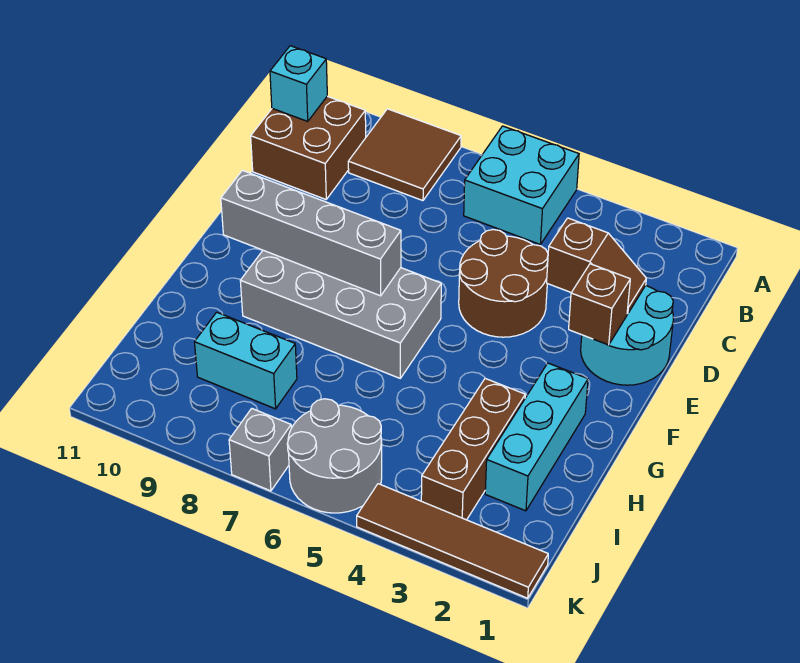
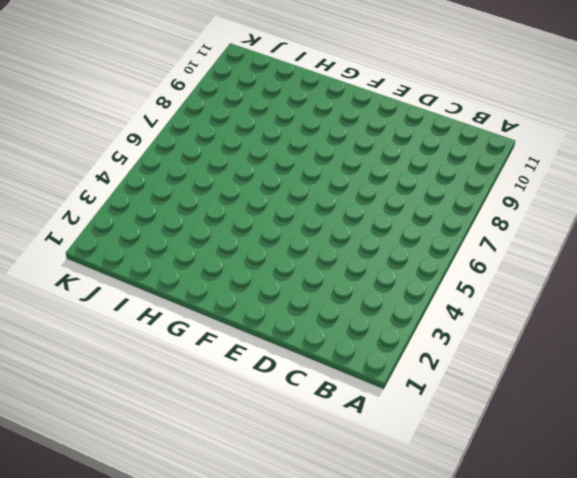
none -> cyan brick A5:B6 level 1
none -> brown tile A8:B9 level 1
none -> brown brick B10:C11 level 1

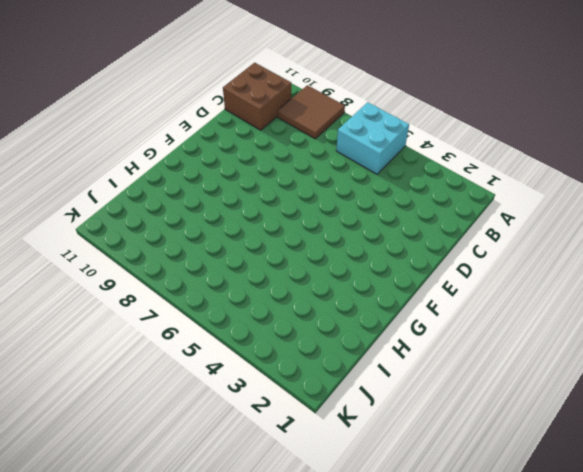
none -> cyan round brick D1:E2 level 1
none -> brown round brick D4:E5 level 1
none -> grey brick F6:G9 level 1

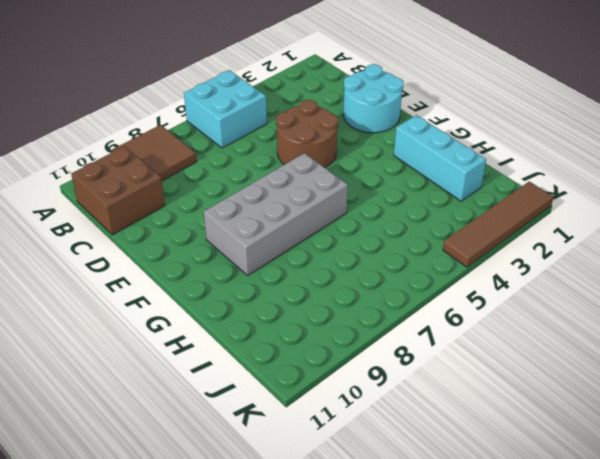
none -> brown brick H3:J3 level 1
none -> cyan brick I8:I9 level 1
none -> grey round brick J5:K6 level 1

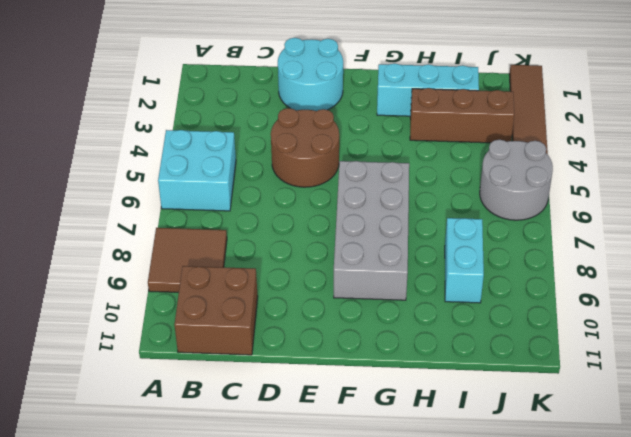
none -> grey brick K7 level 1
none -> cyan brick B11 level 2
none -> brown slope D2:D3 level 2 top 3

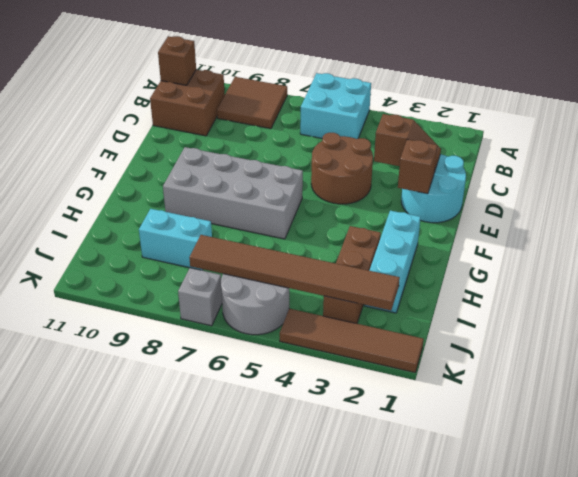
brown brick B11 level 2 -> cyan brick B11 level 2
brown tile J2:J7 level 2 -> none
none -> grey brick F7:F10 level 2

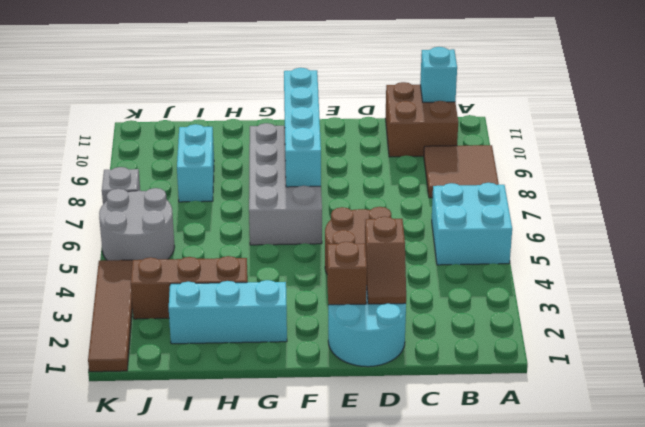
cyan brick F7:F10 level 2 -> grey brick F7:F10 level 2

